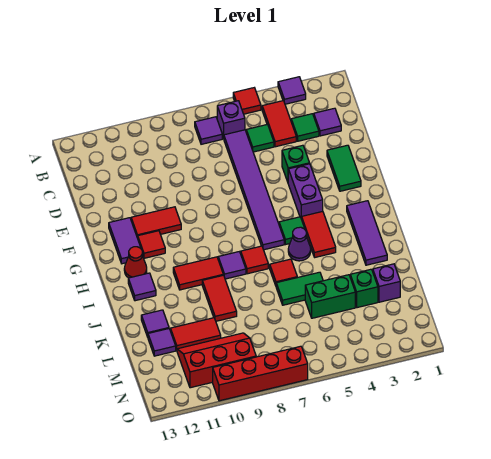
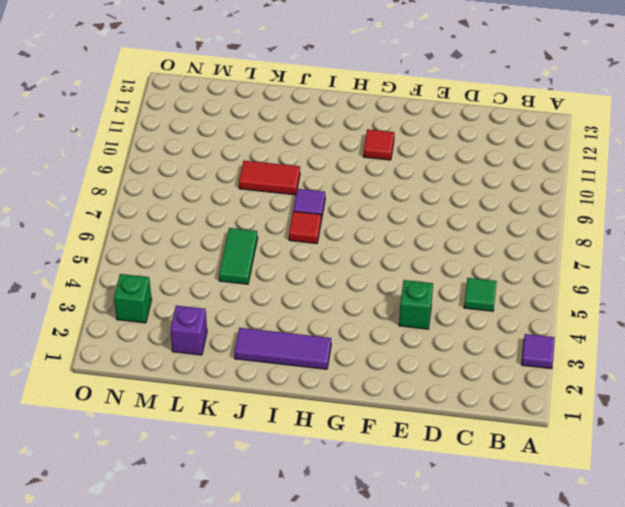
green brick N3 level 1 -> green brick L3 level 1
none -> red tile A5 level 1
none -> red tile B4:C4 level 1
none -> purple brick B6 level 1
none -> purple tile B7 level 1

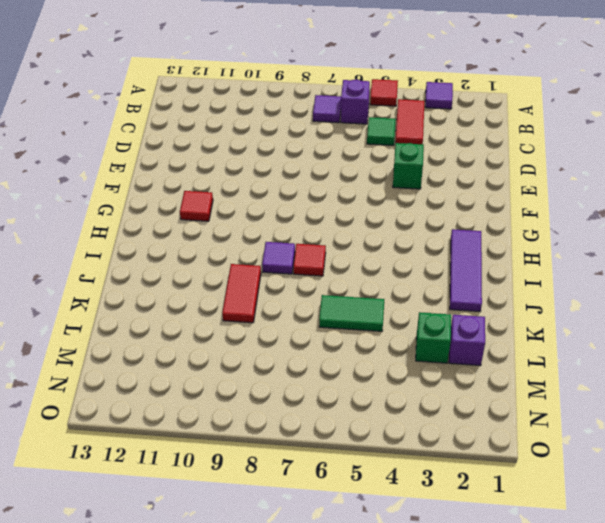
none -> purple tile C2 level 1
none -> green tile C3 level 1
none -> purple tile C6:H6 level 1
none -> green tile E2:F2 level 1

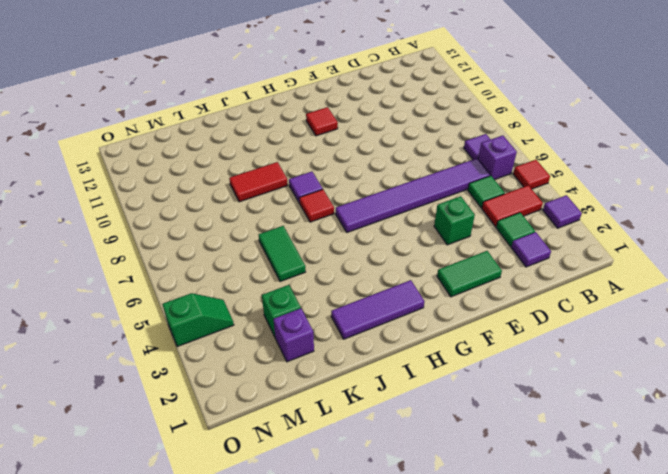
green slope N4:O4 level 1 top O -> none
none -> purple brick F4:G4 level 1
none -> red tile F10:F11 level 1
none -> purple tile F12:G12 level 1
none -> red tile H4:I4 level 1

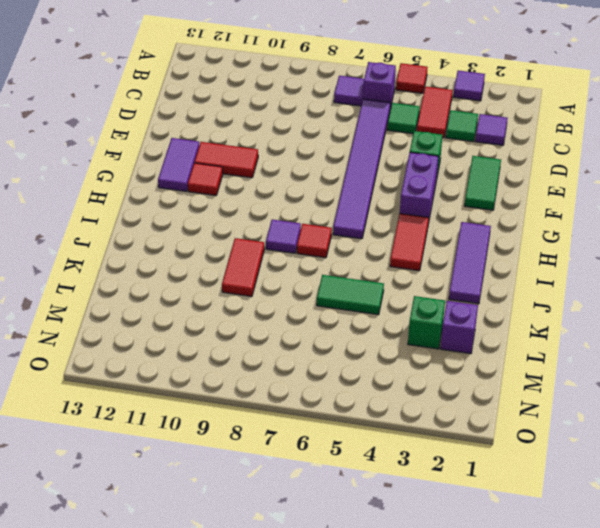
none -> green tile H5 level 1
none -> red cone H12 level 1
none -> purple cone I5 level 1
none -> red tile I9:I10 level 1

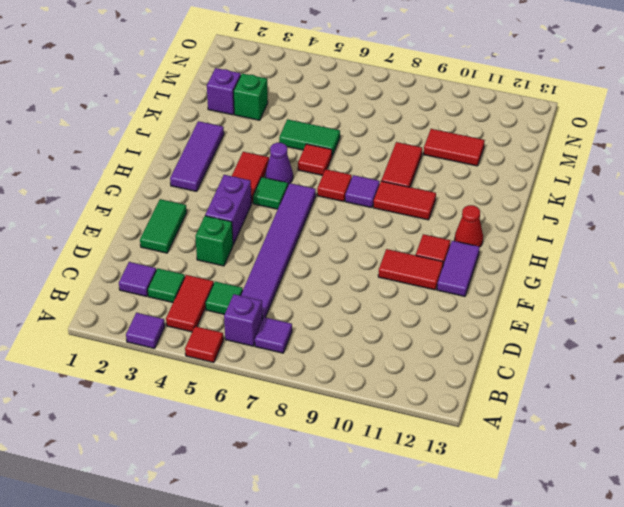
none -> purple tile I12 level 1
none -> purple tile K12 level 1
none -> green brick L4:L5 level 1
none -> purple tile L12 level 1

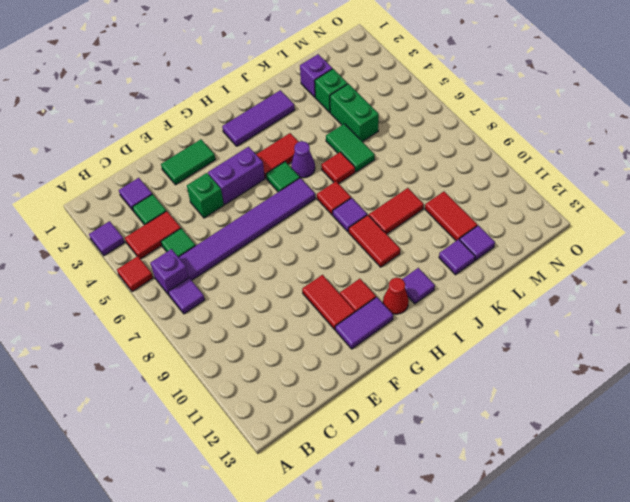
none -> red slope M9:N11 level 1 top N
none -> red brick O7:O10 level 1

